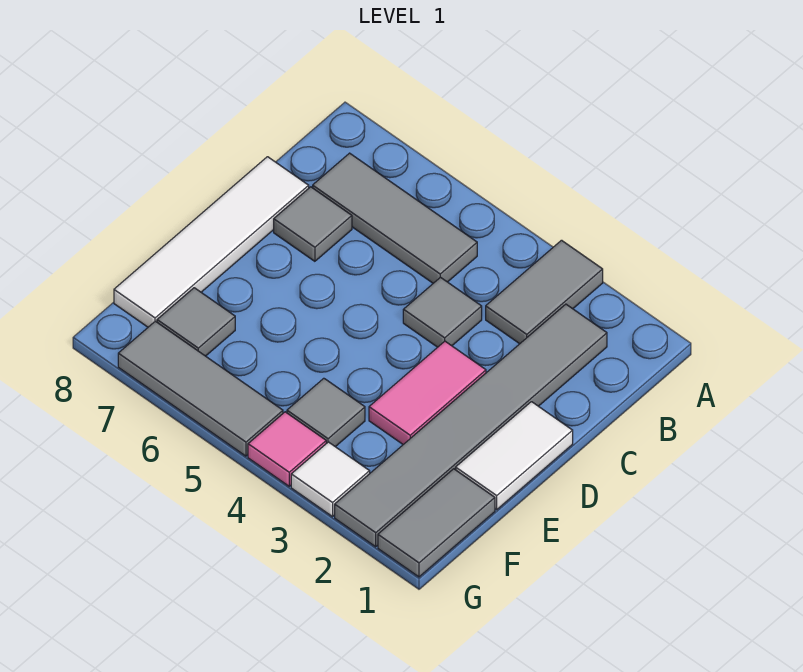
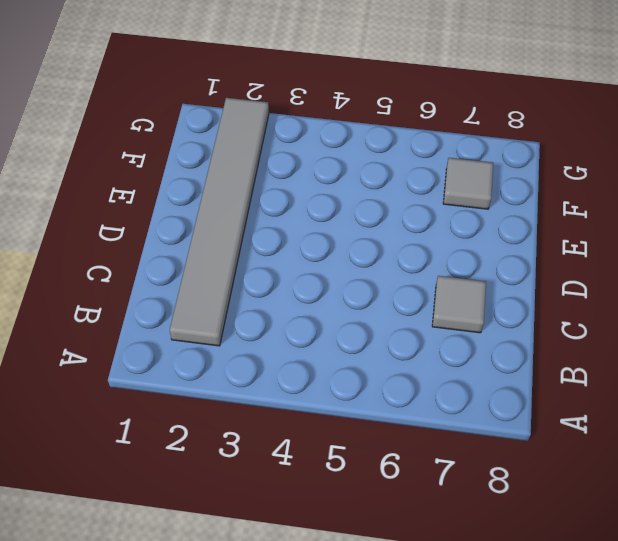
none -> grey tile A3:B3 level 1
none -> grey tile B5:B7 level 1
none -> grey tile C4 level 1

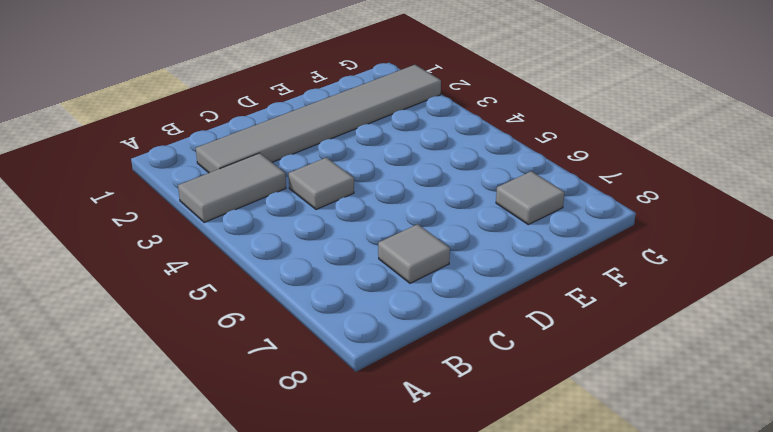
none -> grey tile B5:B7 level 1
none -> white tile C8:F8 level 1
none -> white tile D1:E1 level 1

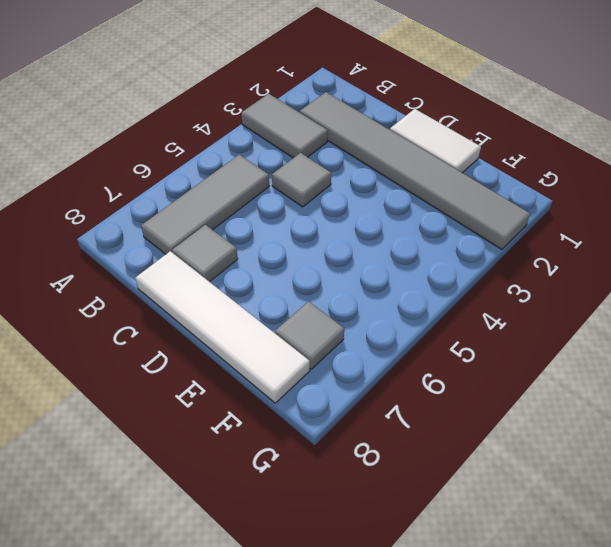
none -> pink tile D3:E3 level 1
none -> grey tile F1:G1 level 1
none -> grey tile F4 level 1

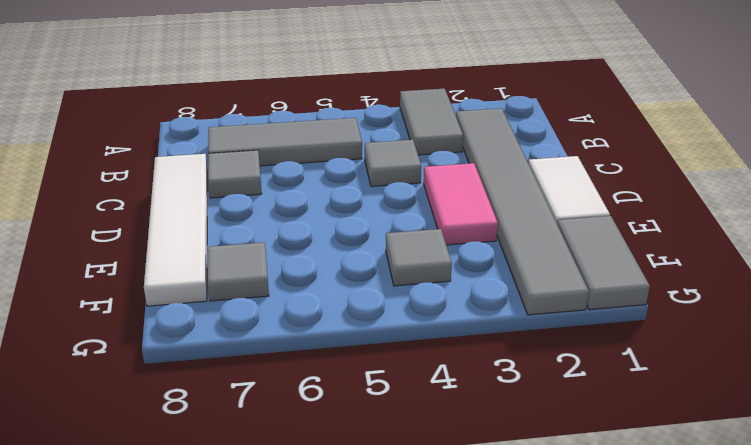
none -> white tile G3 level 1
none -> pink tile G4 level 1
none -> grey tile G5:G7 level 1

